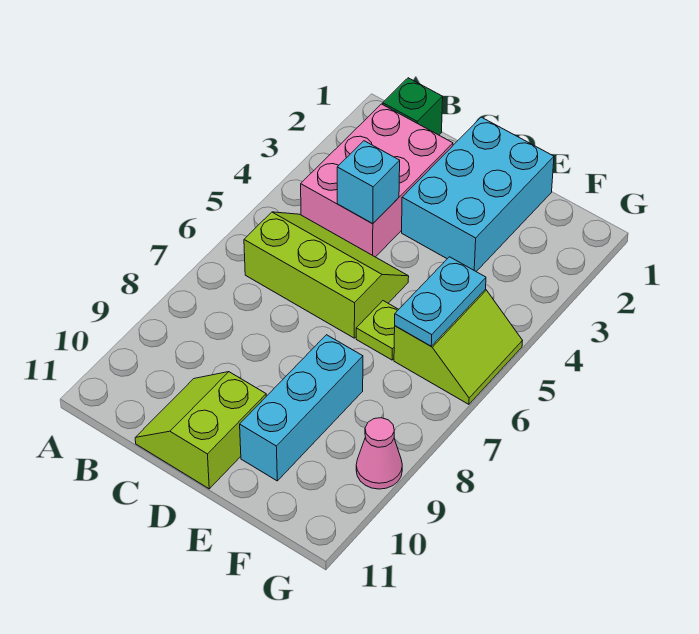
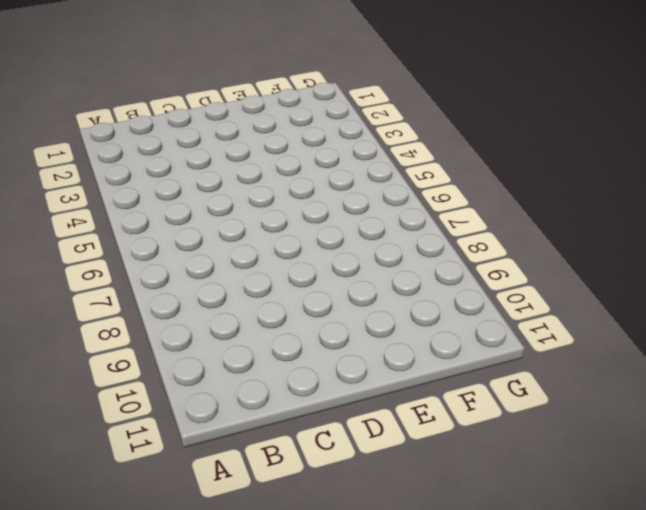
none -> green brick B1 level 1
none -> pink brick B2:C4 level 1

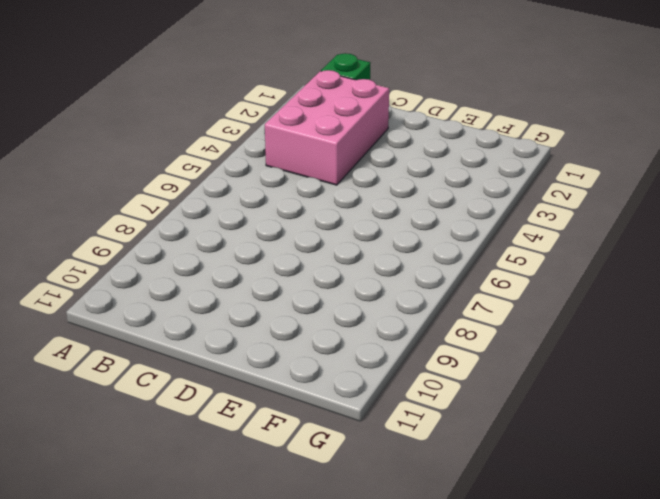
none -> lime slope B5:D6 level 1 top 6
none -> lime slope C10:D11 level 1 top D

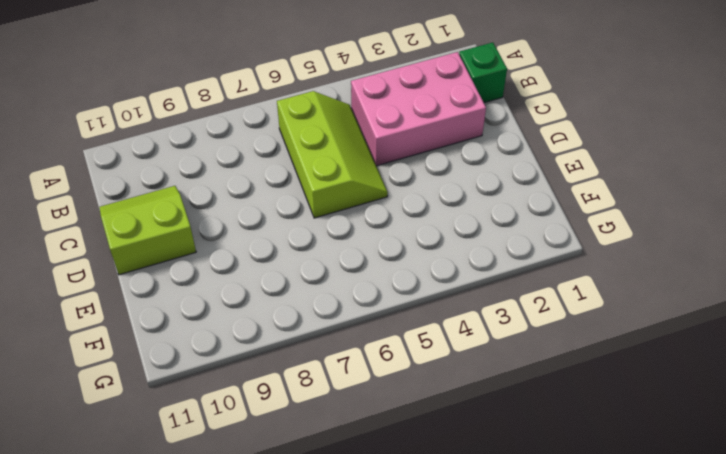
none -> cyan brick D1:E3 level 1
none -> lime plate E6 level 1

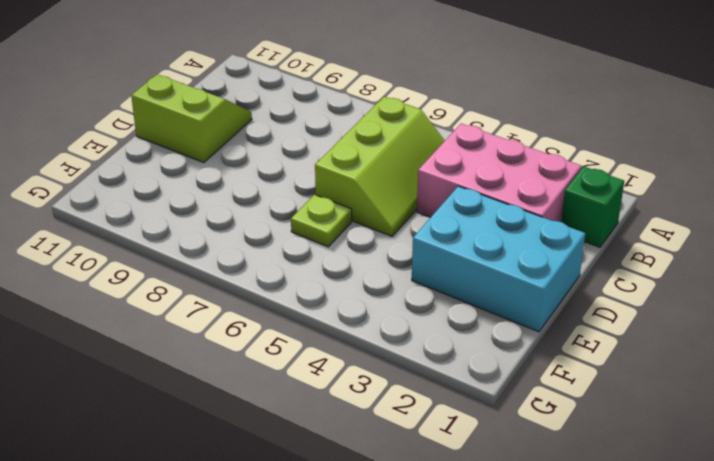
none -> cyan brick E8:E10 level 1
none -> lime slope F5:G6 level 1 top F

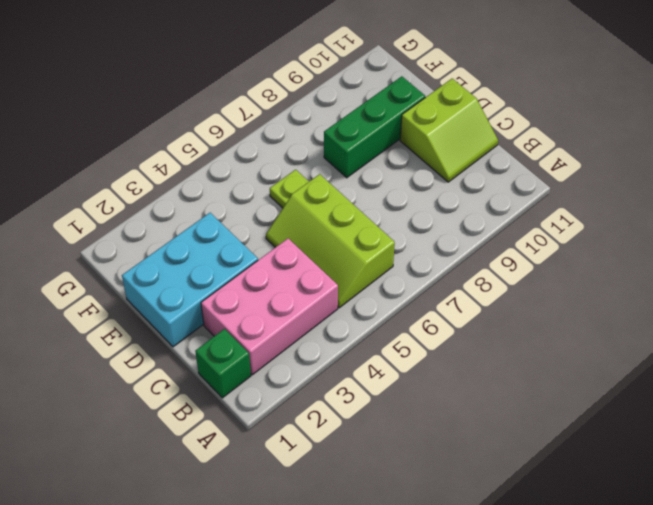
green brick E8:E10 level 1 -> cyan brick E8:E10 level 1
none -> lime slope F5:G6 level 1 top F
none -> pink cone G9 level 1

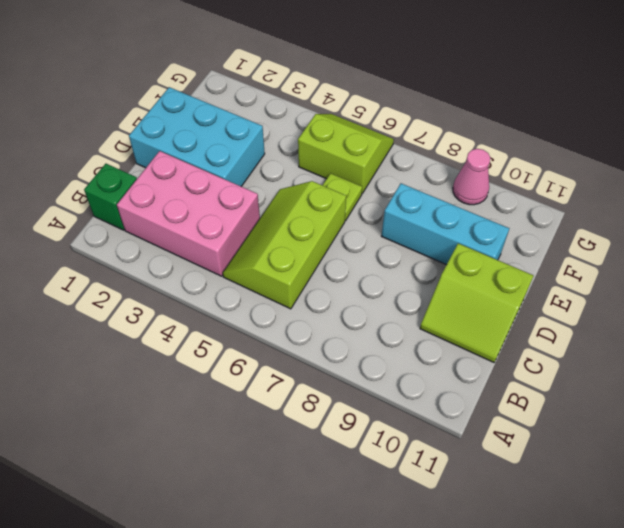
none -> cyan brick C4 level 2
none -> cyan plate F5:F6 level 2

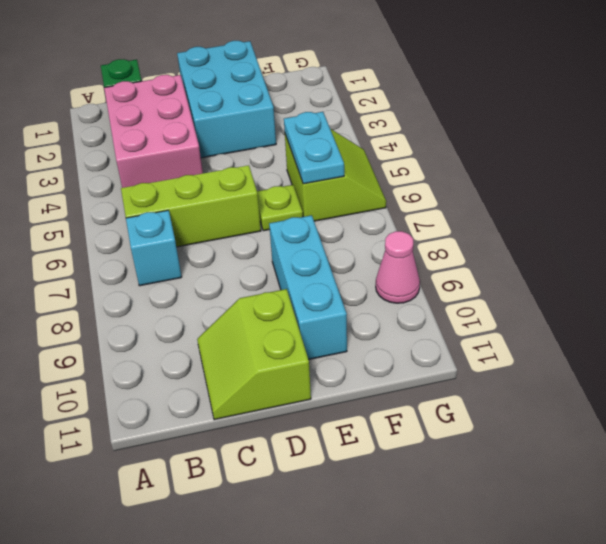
cyan brick B7 level 1 -> cyan brick C4 level 2

